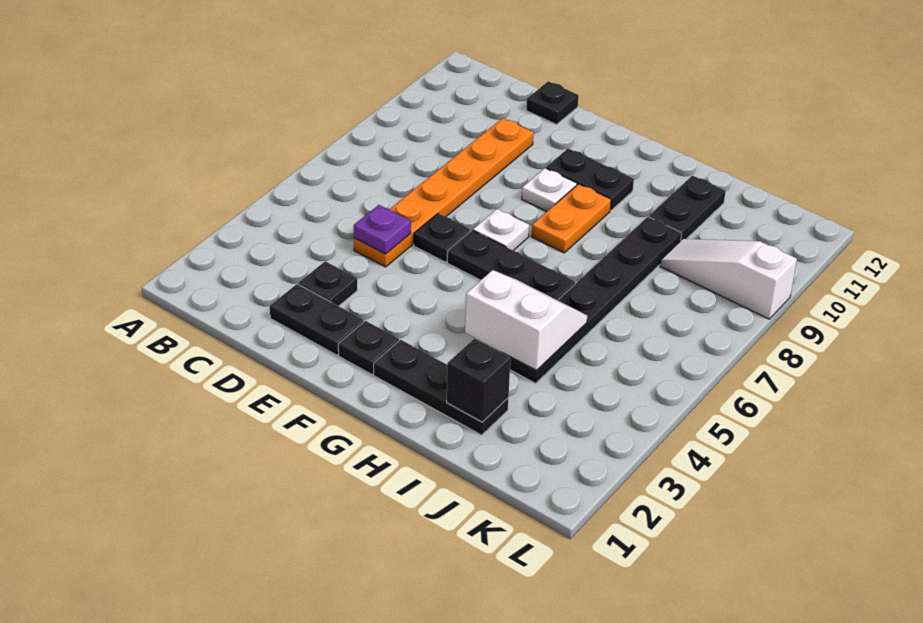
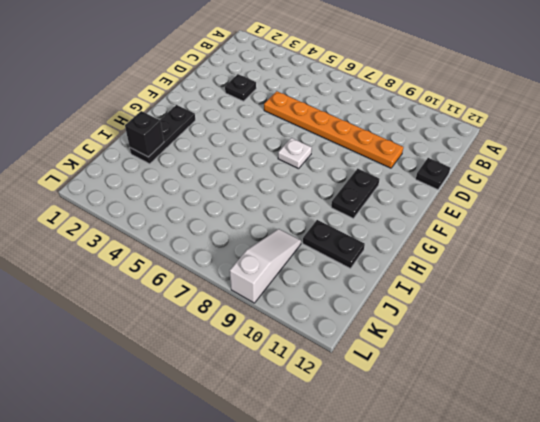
none -> black plate D2:E2 level 1
none -> black plate E6 level 1
none -> black plate F2 level 1

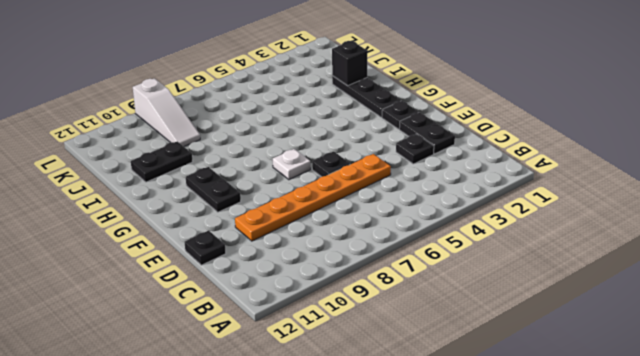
none -> black plate F6:H6 level 1
none -> white plate F9 level 1
none -> orange plate G8:G9 level 1

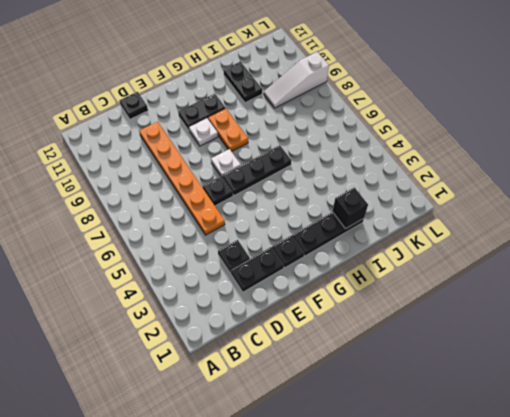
none -> black plate I4:I9 level 1
none -> purple plate D5 level 2
none -> white slope H4:I5 level 2 top 4

